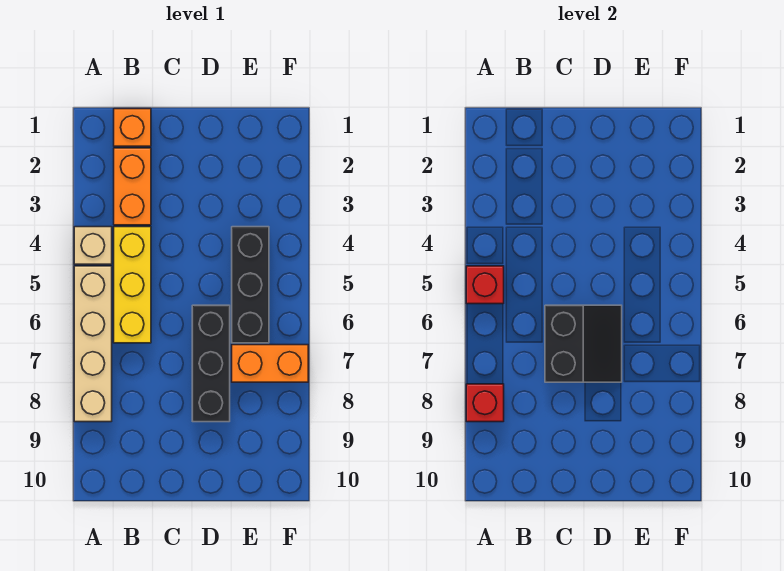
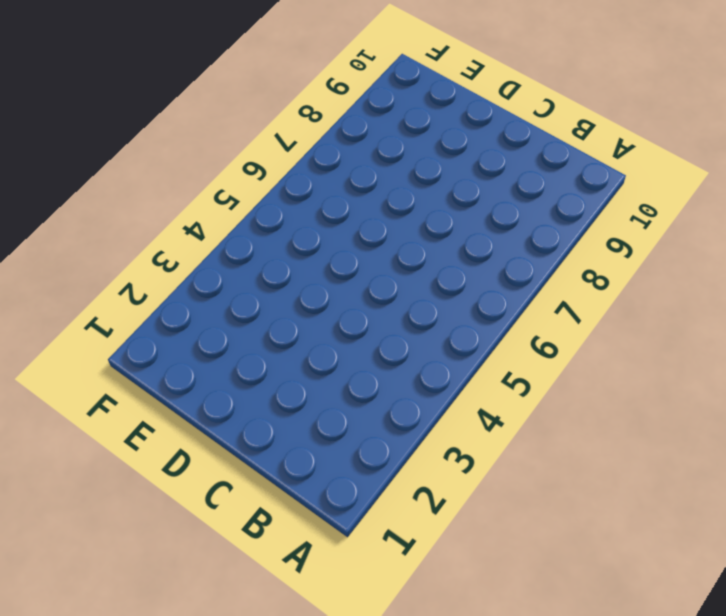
none -> tan brick A4 level 1
none -> tan brick A5:A8 level 1

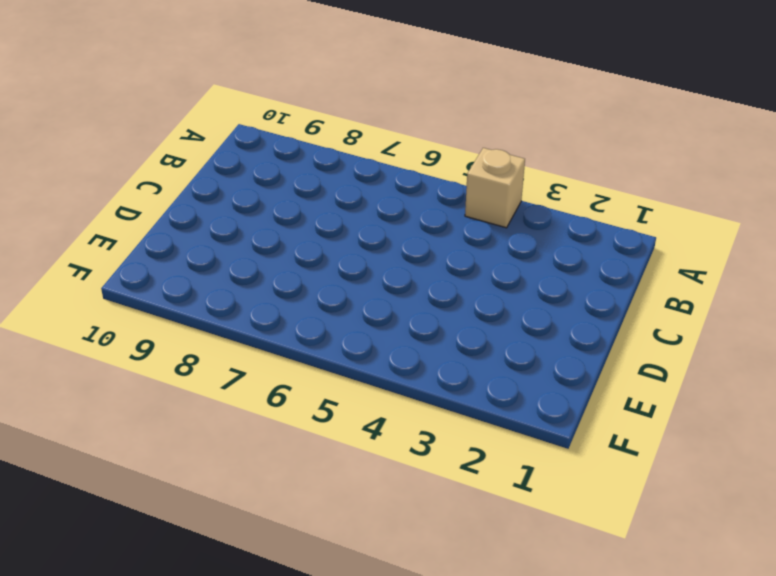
none -> tan brick A5:A8 level 1
none -> orange brick B1 level 1

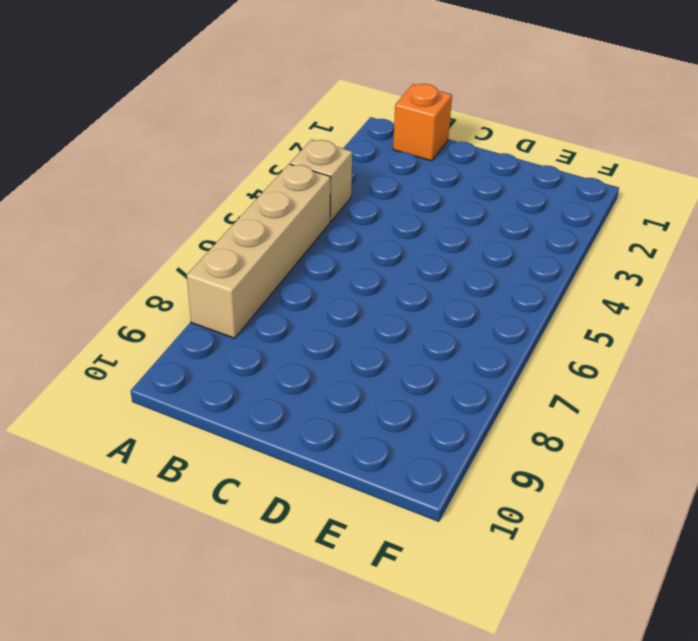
none -> orange brick B2:B3 level 1
none -> yellow brick B4:B6 level 1

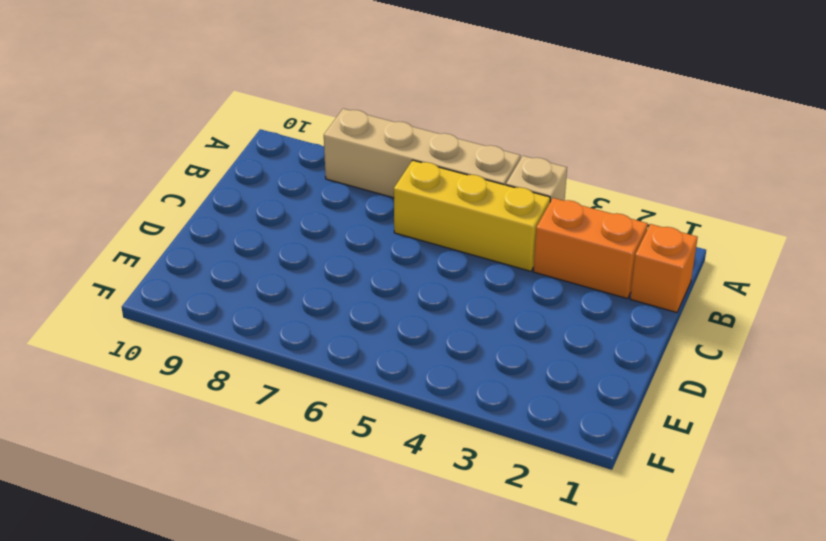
none -> black brick D6:D8 level 1
none -> black brick E4:E6 level 1

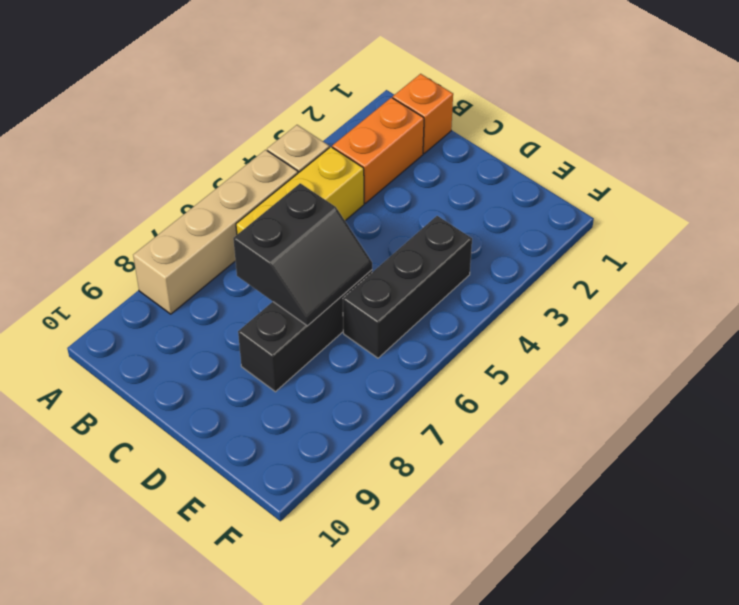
none -> orange brick E7:F7 level 1
none -> red brick A5 level 2

